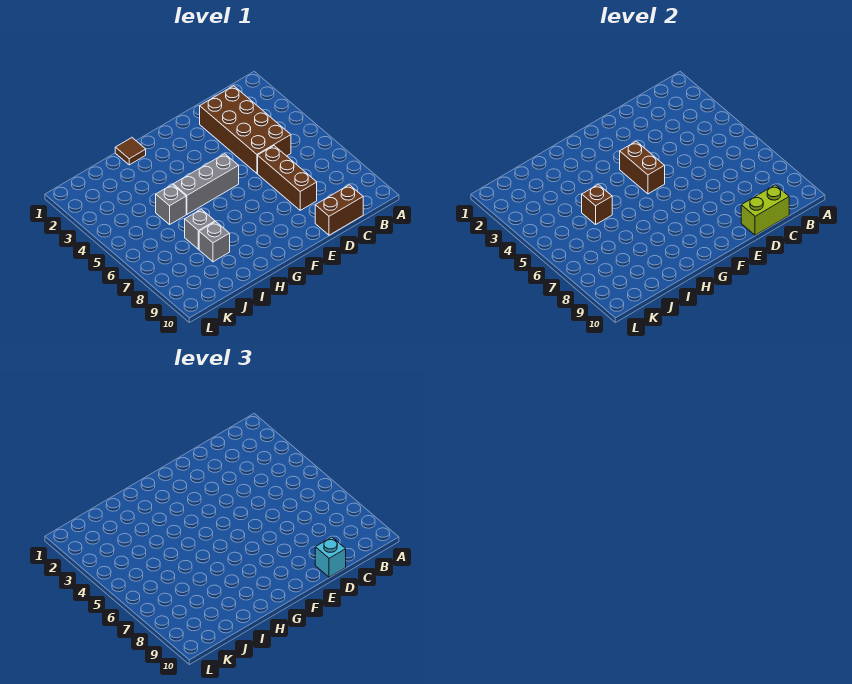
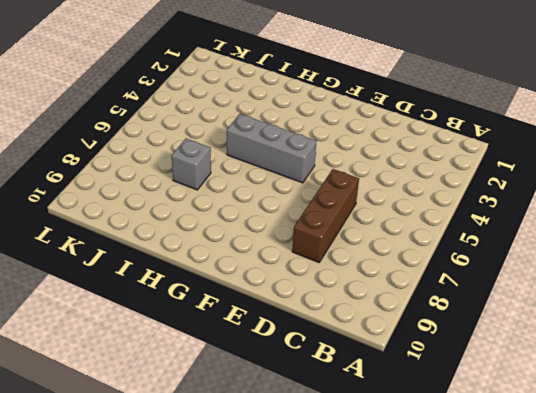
none -> brown brick C2:D5 level 1
none -> brown brick C10:D10 level 1
none -> brown tile H1 level 1

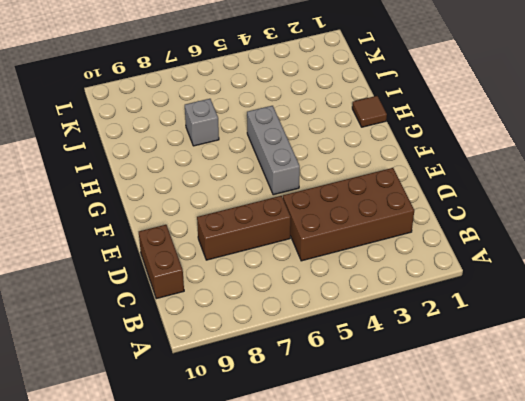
none -> grey brick I5 level 1
none -> grey brick I8 level 1
none -> lime brick C10:D10 level 2

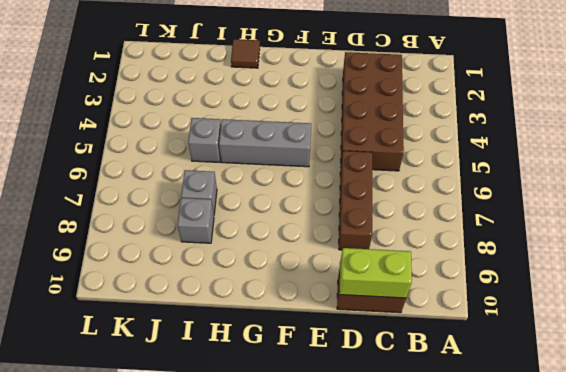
none -> brown brick F4:F5 level 2
none -> brown brick I5 level 2
none -> cyan brick D10 level 3

